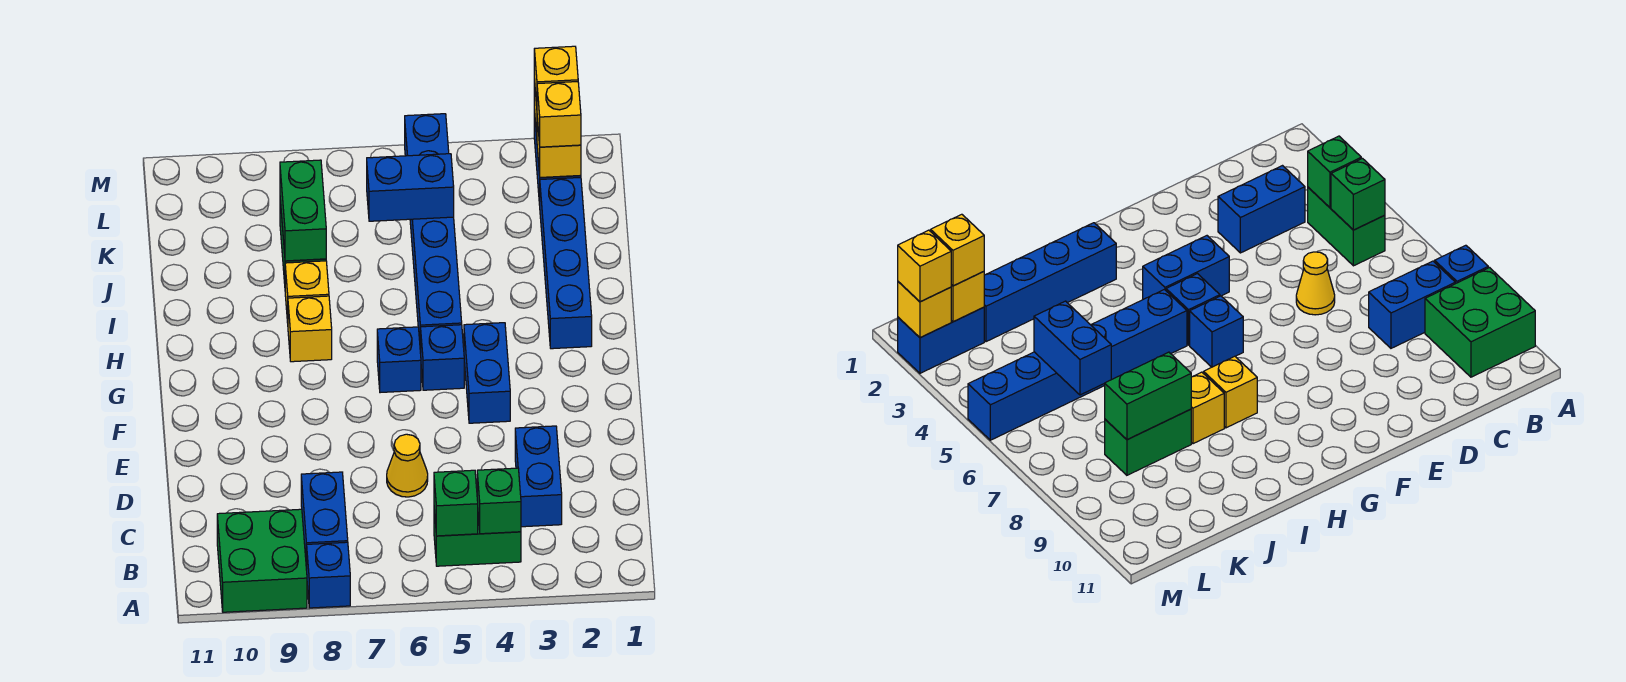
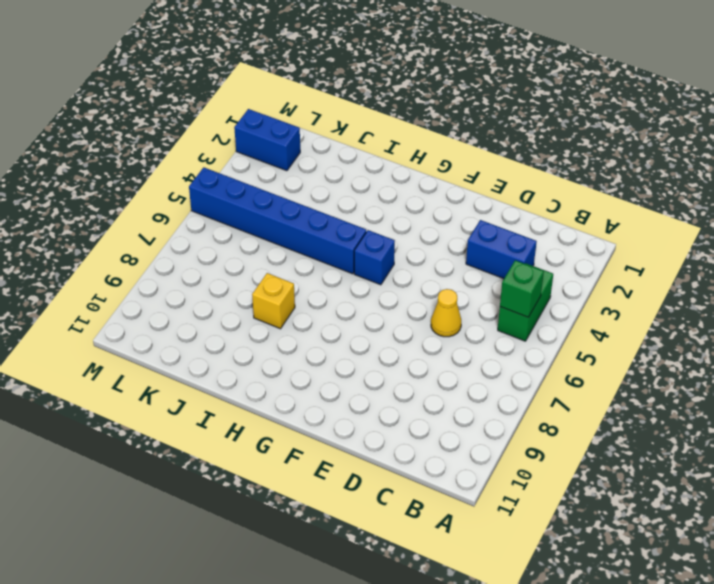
none -> blue brick A8 level 1
none -> green brick A9:B10 level 1
none -> blue brick B8:C8 level 1

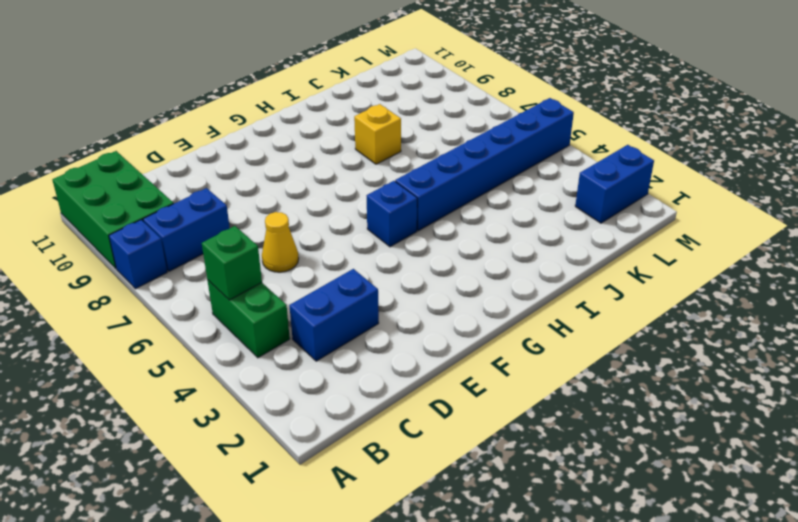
green brick A9:B11 level 1 -> green brick A9:B10 level 1
none -> blue brick F4:G4 level 1
none -> blue brick G6 level 1
none -> blue brick H2:K2 level 1

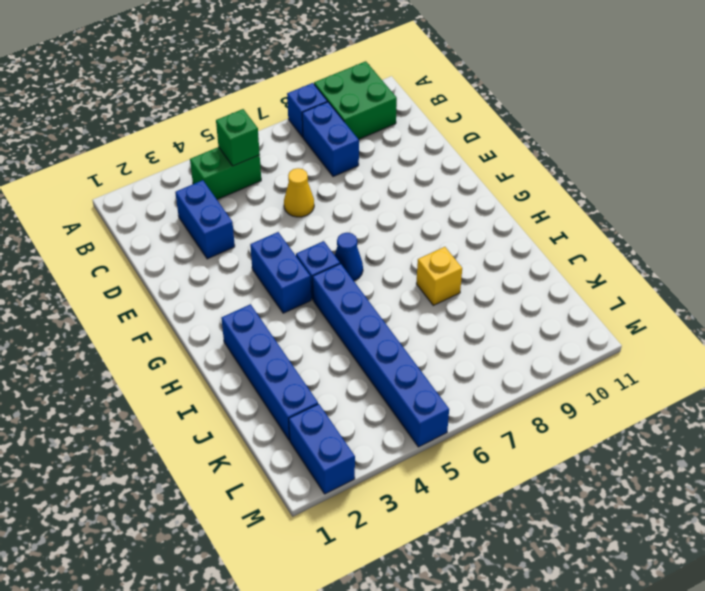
blue cone G6 level 1 -> blue brick G6 level 1
none -> yellow brick H8 level 1
none -> green brick J8:K8 level 1
none -> green brick B4 level 2

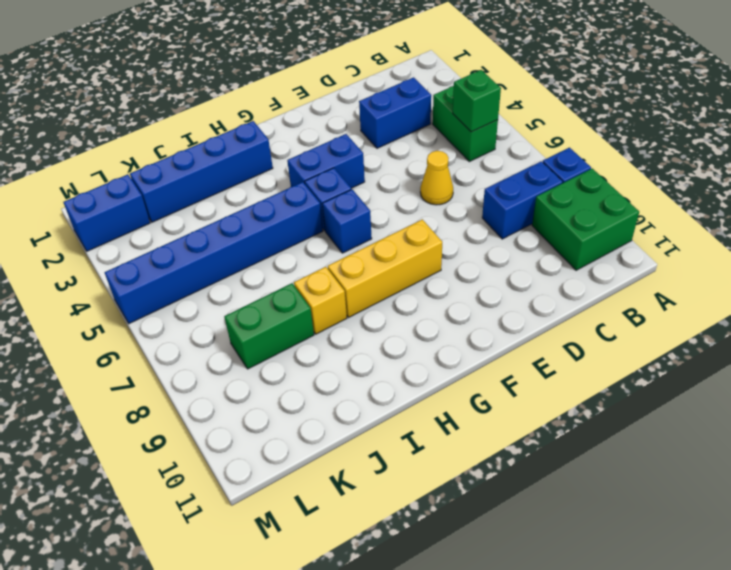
yellow brick F8:H8 level 1 -> yellow brick H8 level 1
none -> green brick B4 level 2
none -> green brick J8:K8 level 2
none -> blue brick K5:K6 level 2

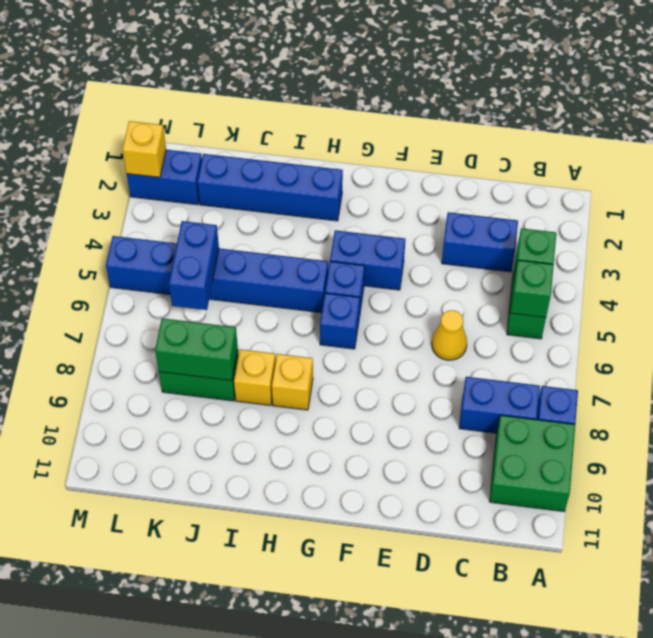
none -> yellow brick L2 level 2
none -> yellow brick L2 level 3
none -> yellow brick M2 level 3

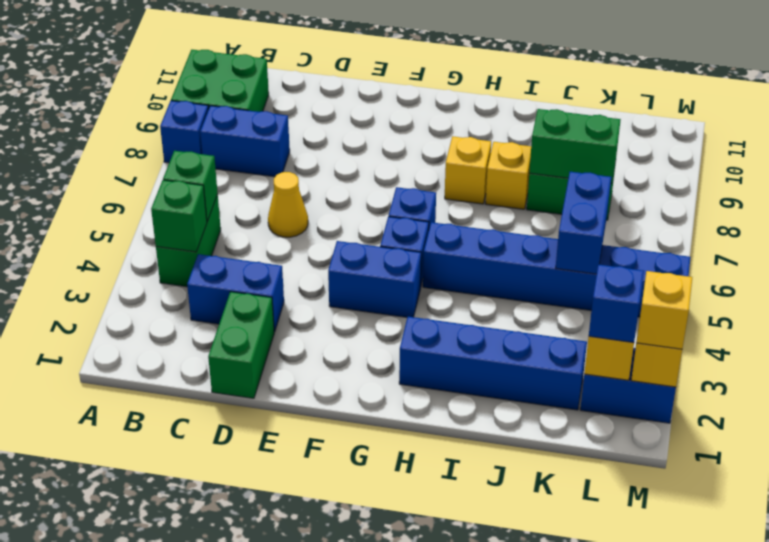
green brick D1:D2 level 1 -> none
blue brick L2 level 3 -> yellow brick L2 level 3

